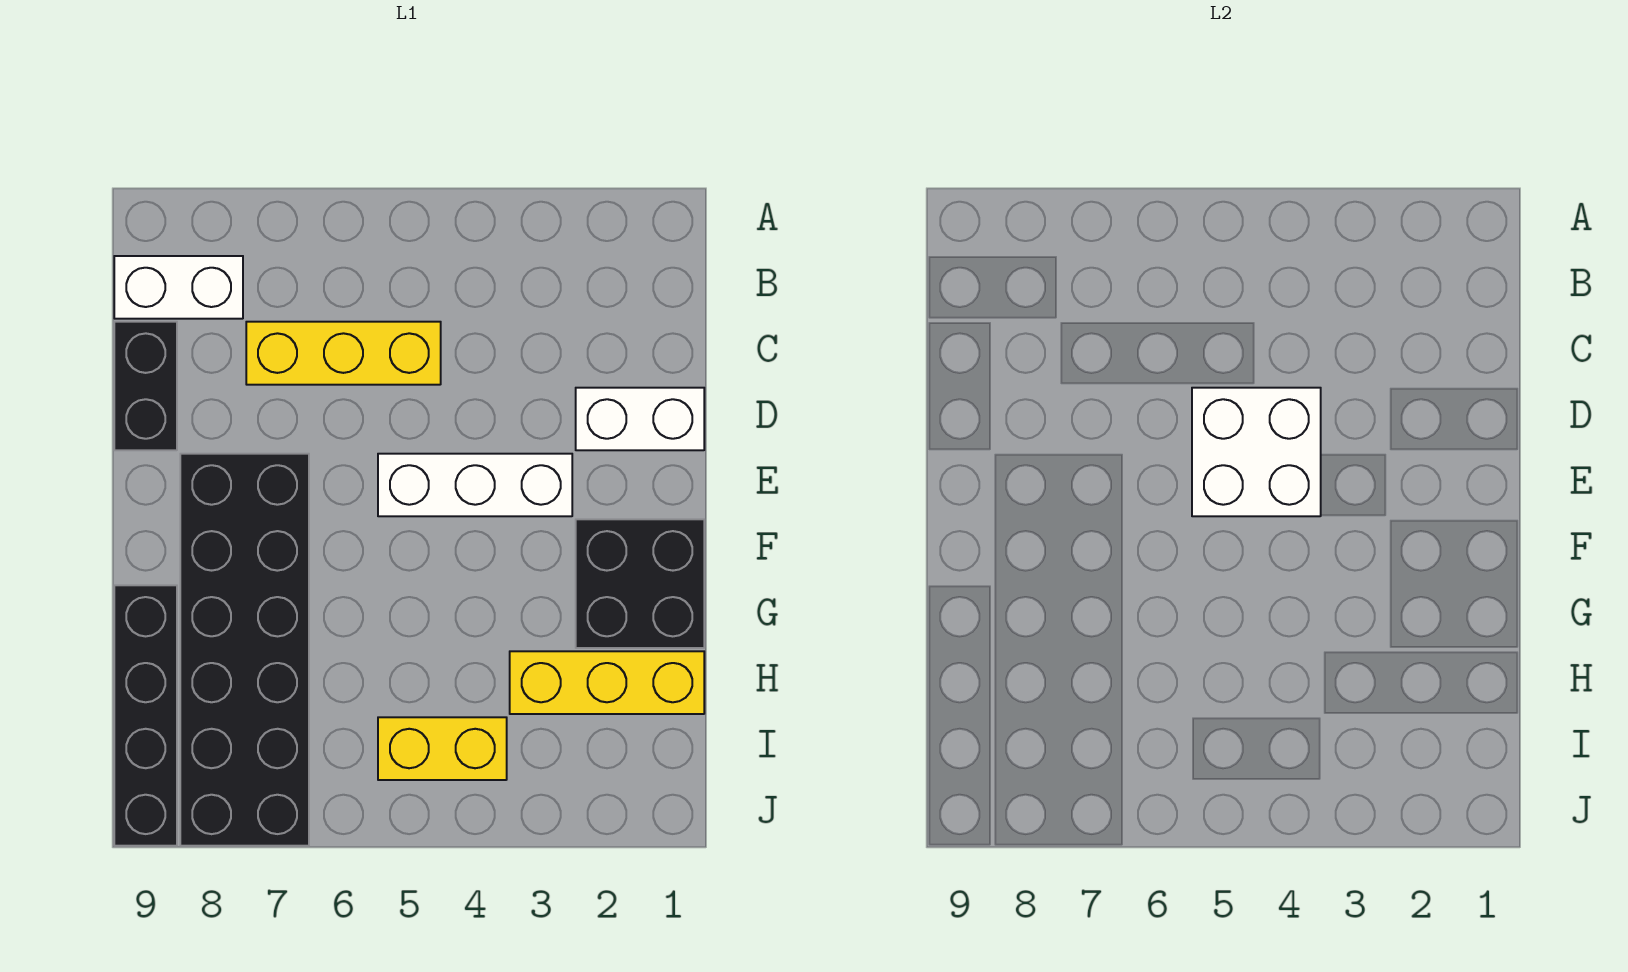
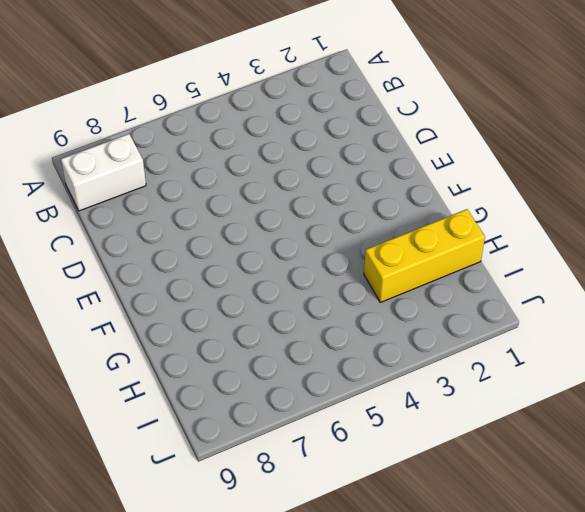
none -> yellow brick C5:C7 level 1
none -> black brick C9:D9 level 1

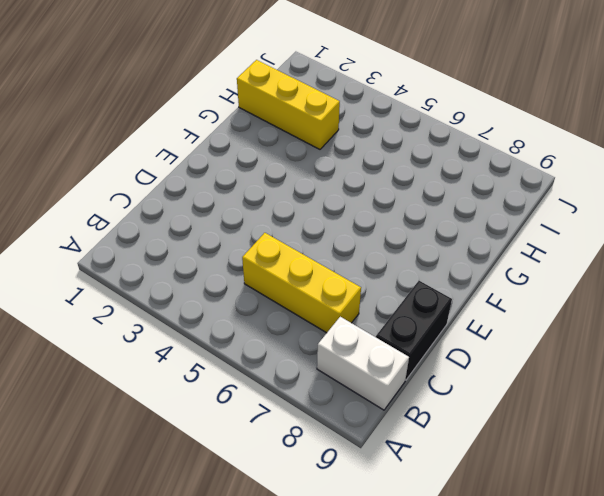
none -> white brick D1:D2 level 1
none -> white brick E3:E5 level 1

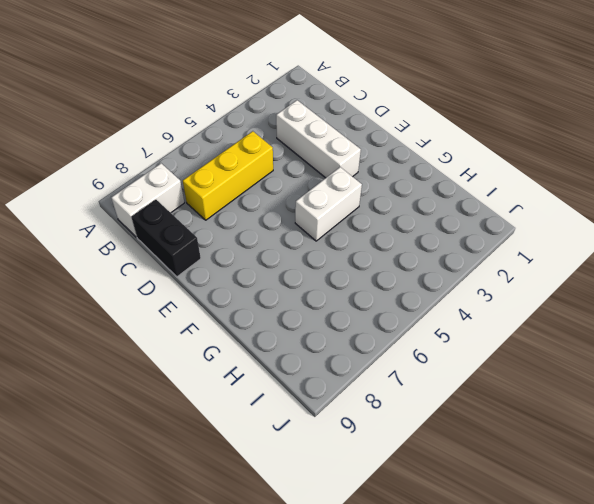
white brick C3:E3 level 1 -> white brick E3:E5 level 1
white brick F4:F5 level 1 -> white brick D1:D2 level 1
none -> black brick E7:J8 level 1
none -> black brick F1:G2 level 1

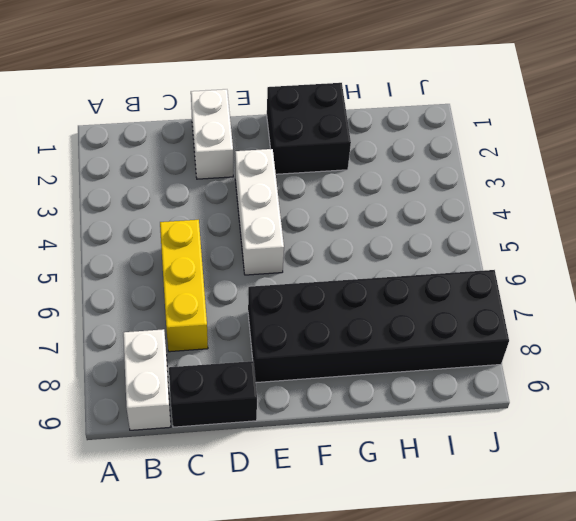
none -> black brick G9:J9 level 1
none -> yellow brick H1:H3 level 1

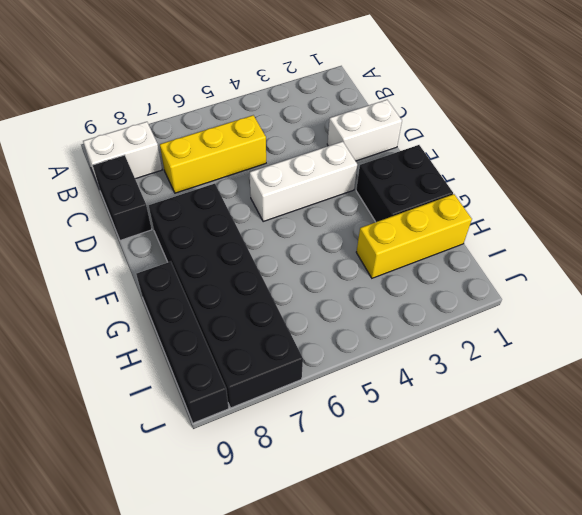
none -> yellow brick I4:I5 level 1
none -> white brick D4:E5 level 2

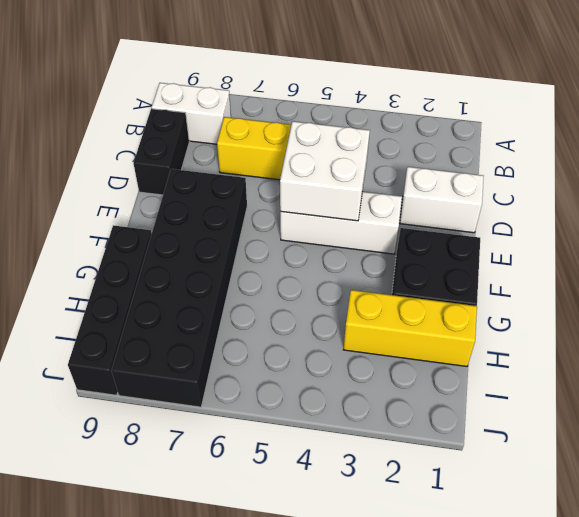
none -> yellow brick I4:I5 level 1

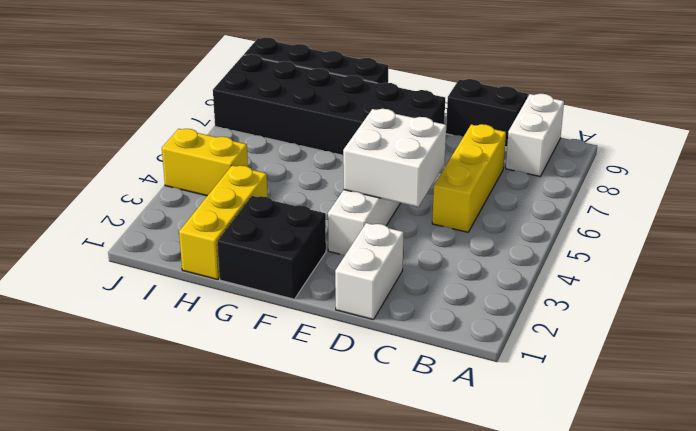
yellow brick I4:J4 level 1 -> yellow brick I4:I5 level 1

